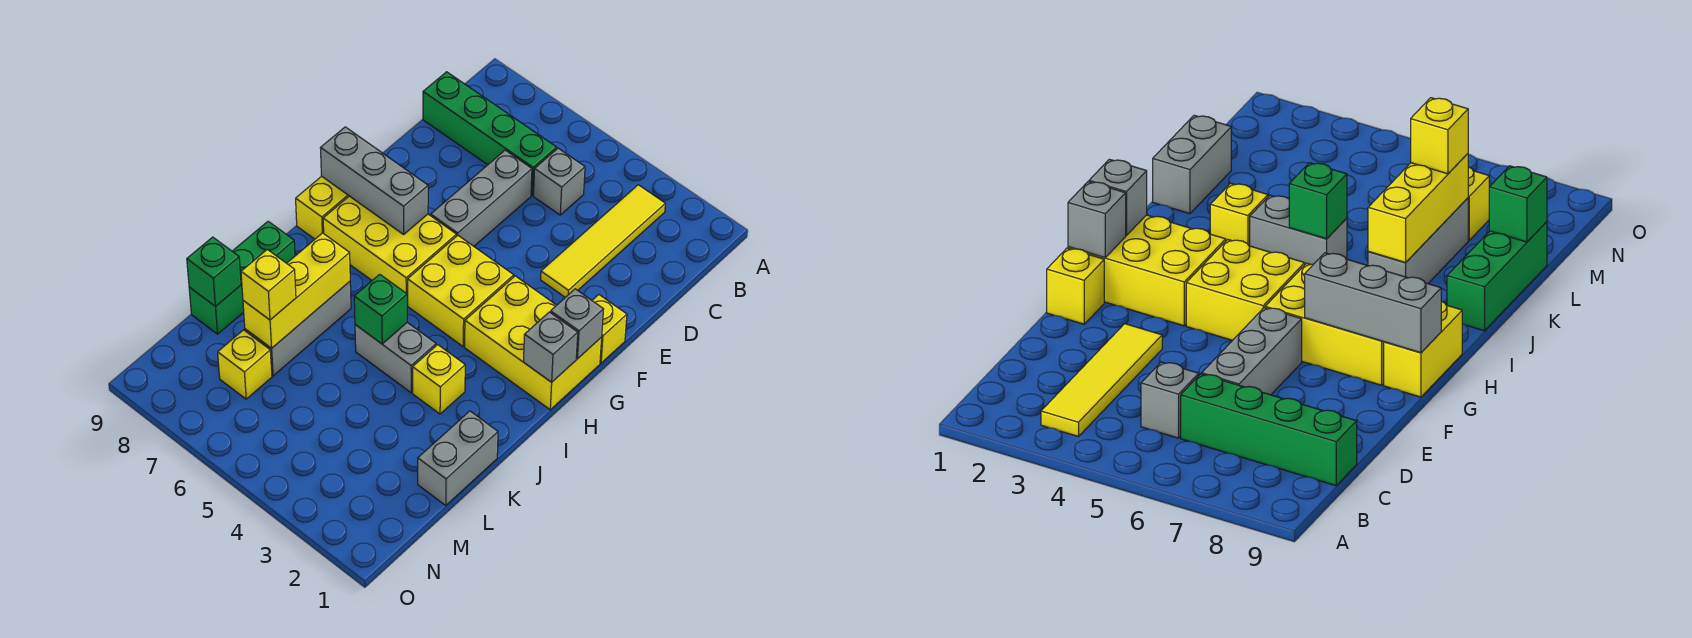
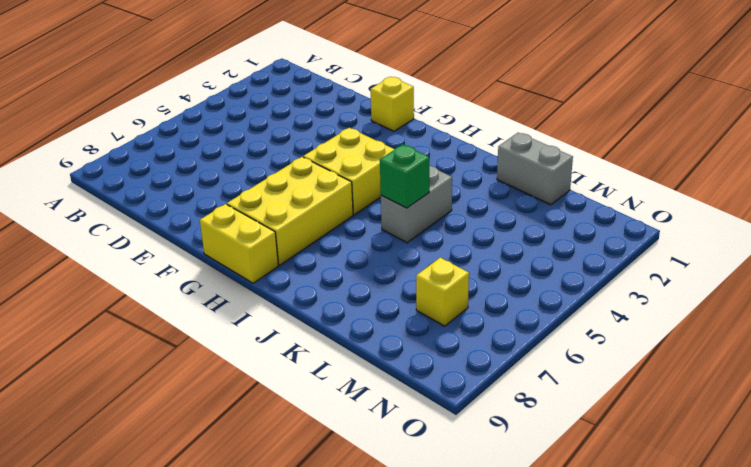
none -> yellow tile B3:E3 level 1
none -> grey brick C5 level 1
none -> green brick C6:C9 level 1

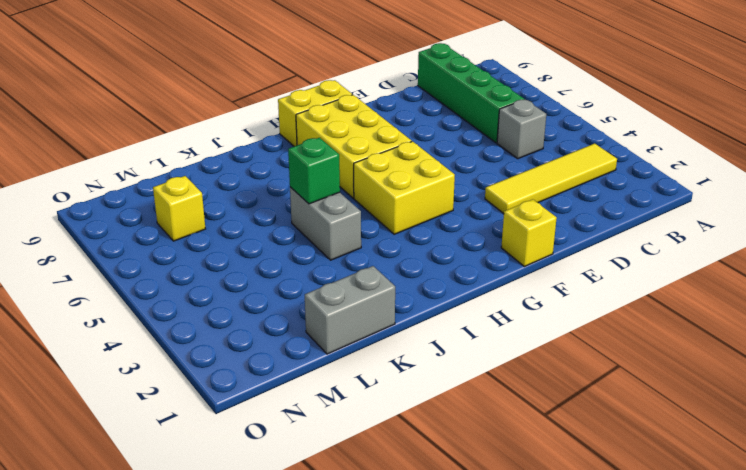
none -> grey brick D6:F6 level 1
none -> yellow brick G1:H3 level 1
none -> yellow brick J3 level 1

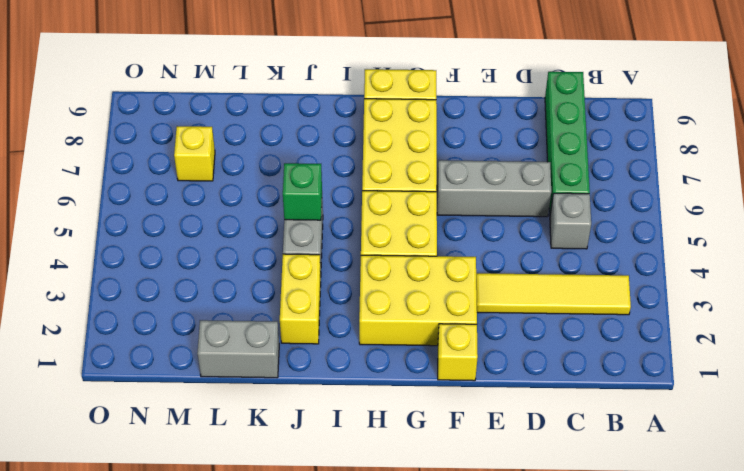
yellow brick F2:H3 level 1 -> yellow brick G1:H3 level 1
yellow brick J2:J3 level 1 -> yellow brick J3 level 1
none -> grey brick J7:L7 level 1
none -> green brick J9:L9 level 1
none -> grey brick G1 level 2

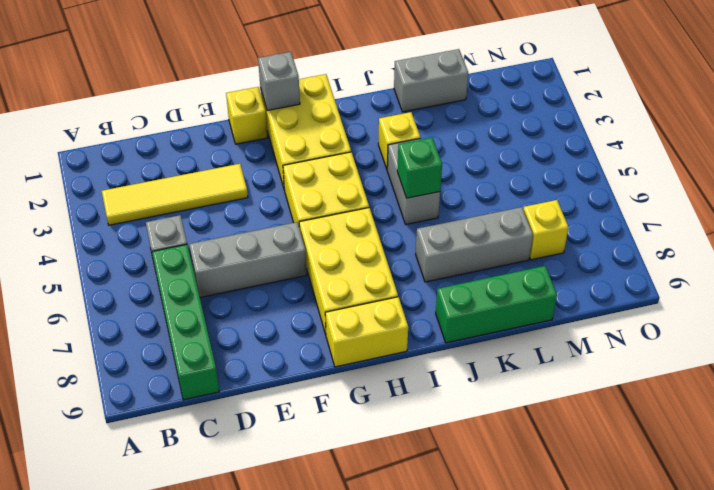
none -> grey brick G7:G9 level 2
none -> grey brick H1 level 2
none -> yellow brick J7:L7 level 2

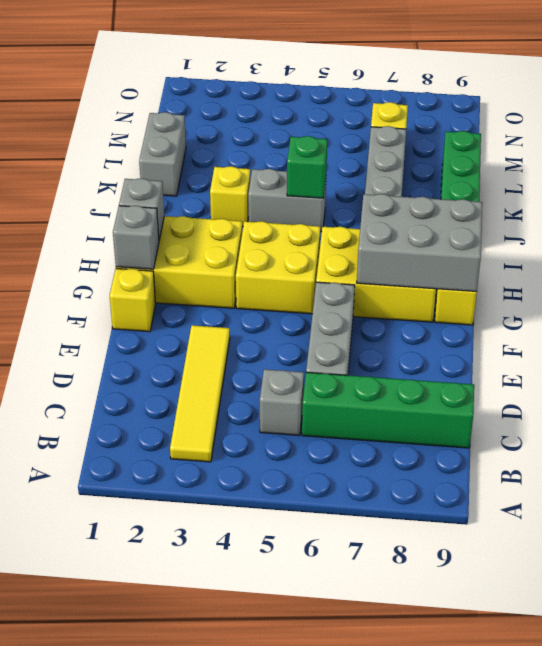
grey brick G7:H9 level 2 -> grey brick G7:G9 level 2
none -> yellow brick J7:L7 level 2
none -> green brick L9 level 2
none -> yellow brick L7 level 3

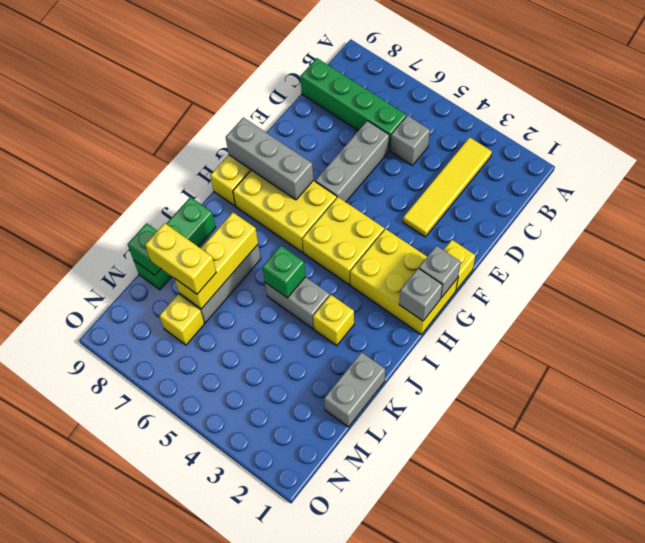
yellow brick L7:L8 level 3 -> yellow brick L7 level 3

